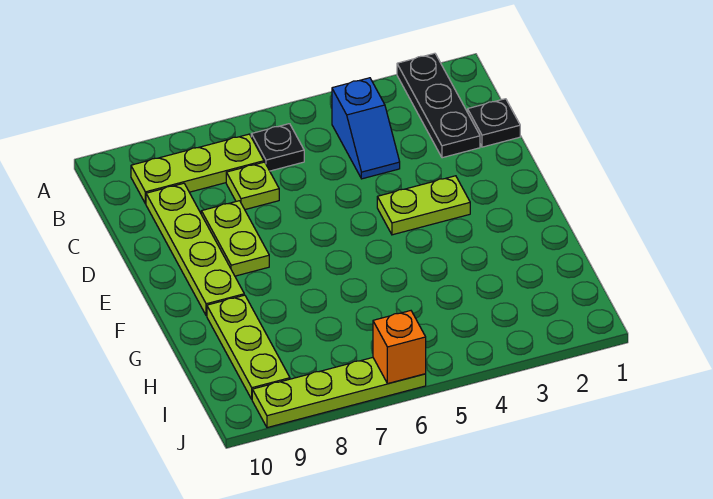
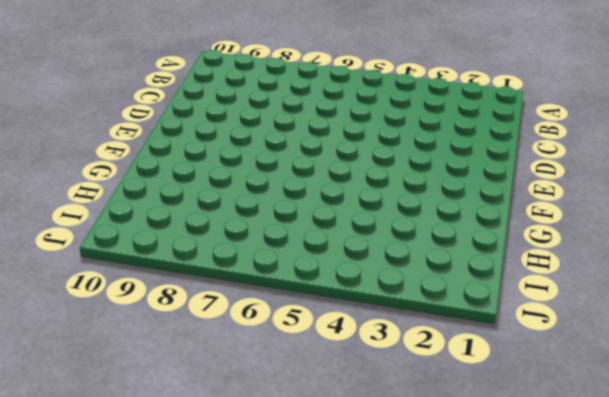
none -> black plate A2:C2 level 1
none -> blue slope B4:C4 level 1 top B
none -> black plate B6 level 1

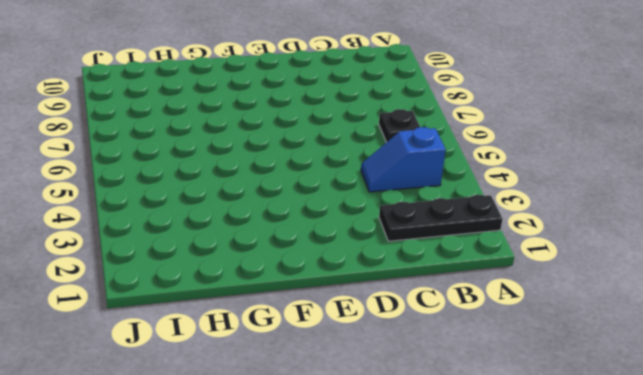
none -> lime plate B7:B9 level 1
none -> black plate C1 level 1
none -> lime plate C7 level 1

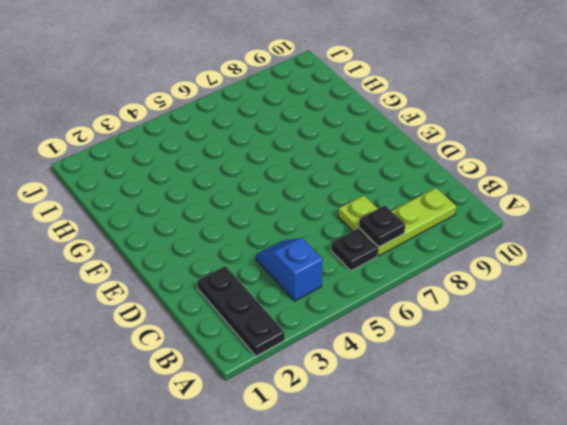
black plate B7 level 2 -> black plate C1 level 1
none -> lime plate C9:F9 level 1
none -> lime plate D8:E8 level 1
none -> lime plate E3:E4 level 1

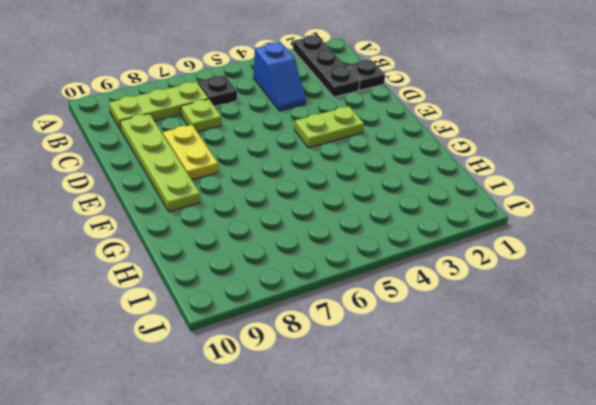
yellow plate D8:E8 level 1 -> lime plate D8:E8 level 1
none -> lime plate G9:I9 level 1
none -> lime plate J6:J9 level 1
none -> orange brick J6 level 2

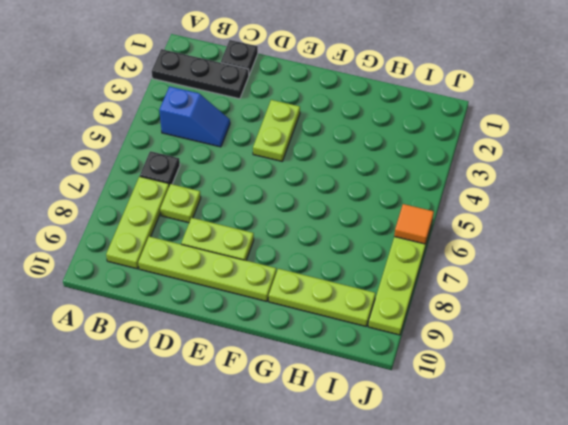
orange tile J6 level 2 -> orange brick J6 level 2

